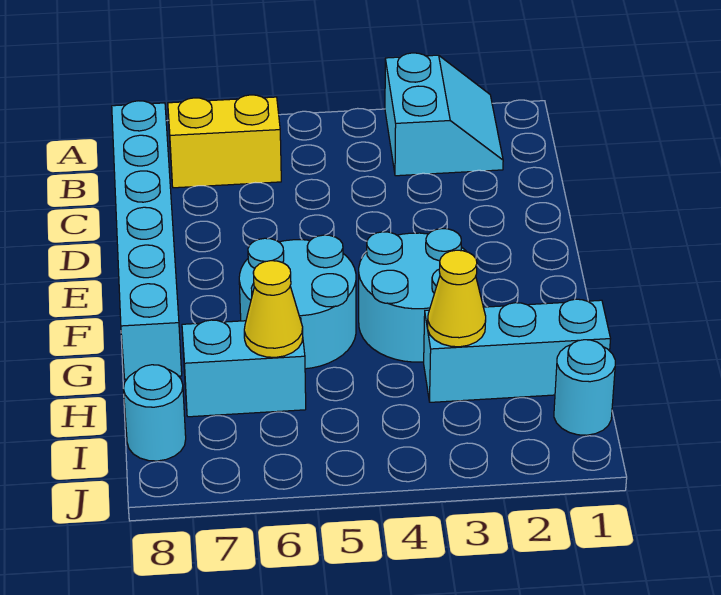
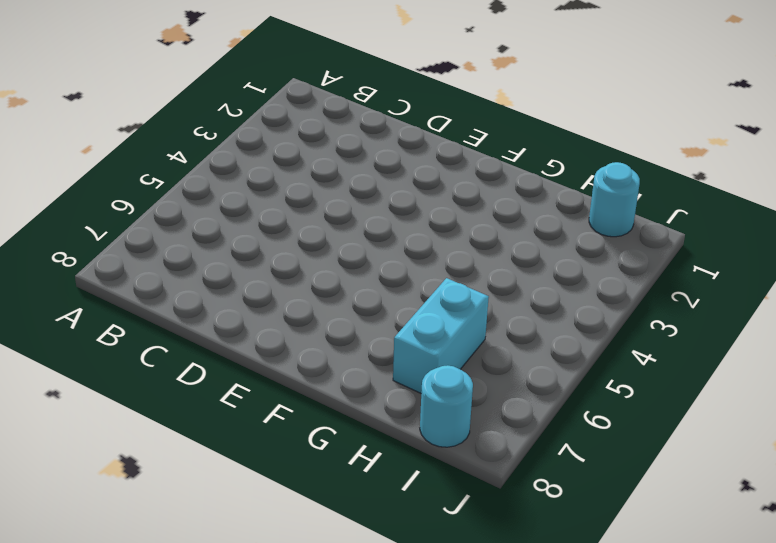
none -> cyan slope A2:B3 level 1 top 3
none -> yellow brick B6:B7 level 1

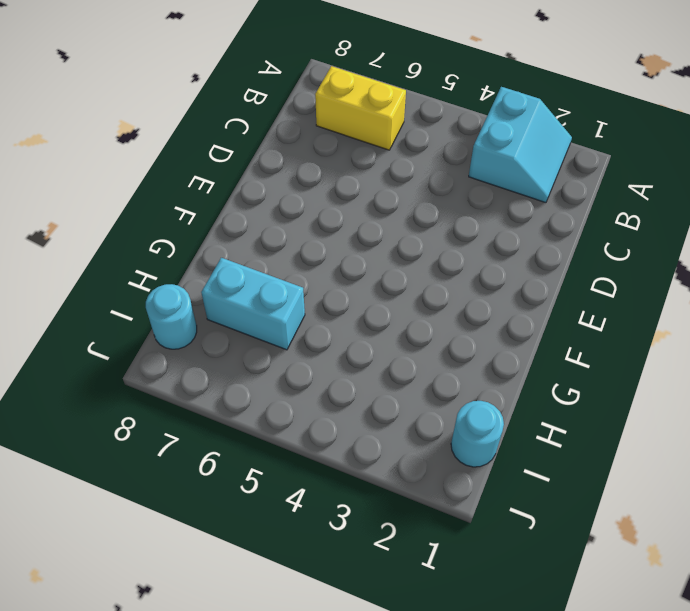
none -> cyan brick B8:G8 level 1
none -> cyan round brick F3:G4 level 1

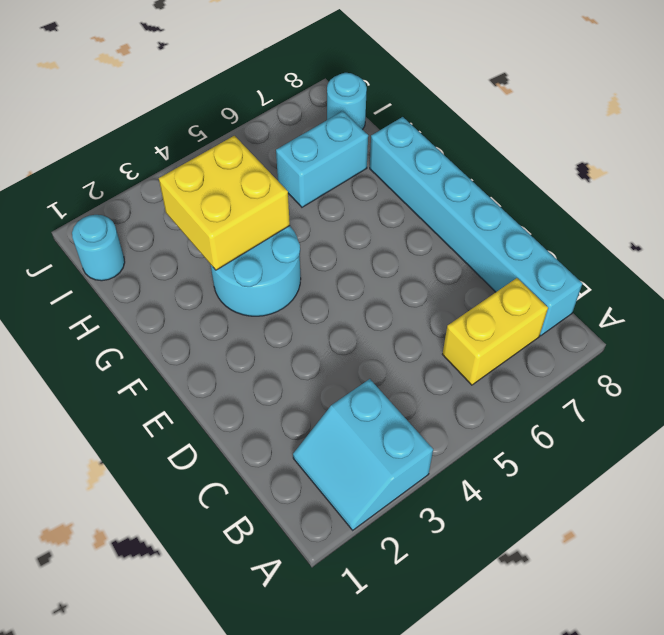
yellow brick G3:H4 level 2 -> yellow cone H3 level 2
none -> cyan round brick F5:G6 level 1
none -> cyan brick H1:H3 level 1

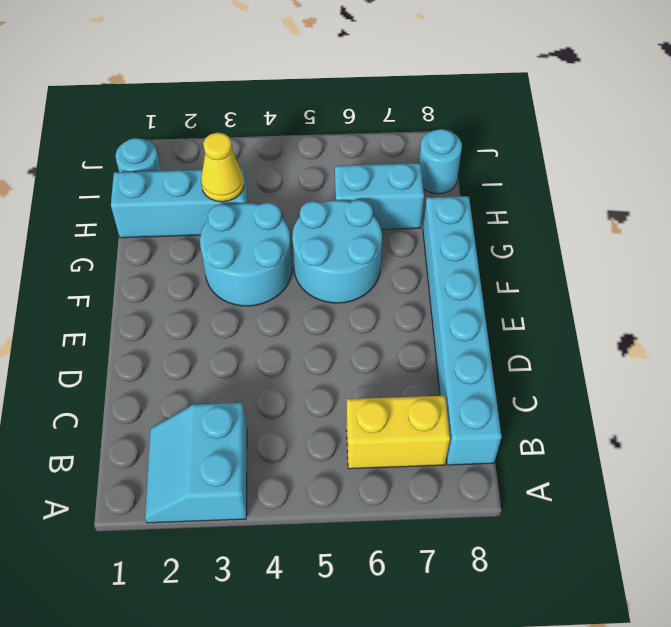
none -> yellow cone H6 level 2

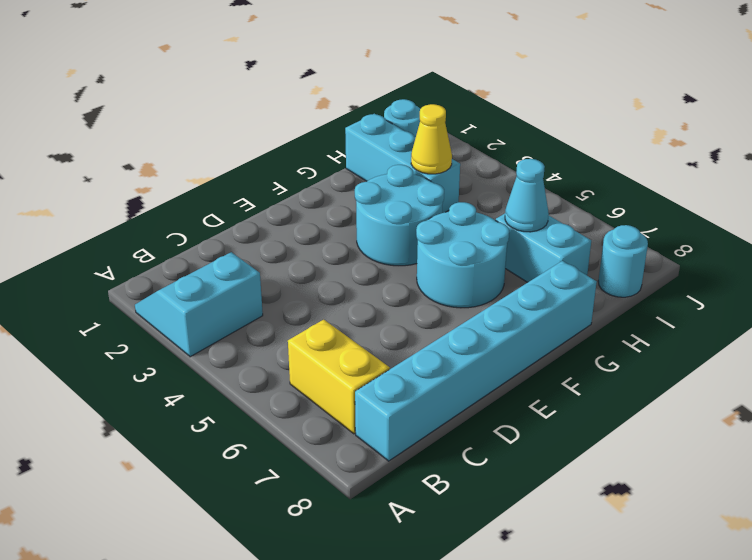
cyan cone H6 level 2 -> yellow cone H6 level 2

